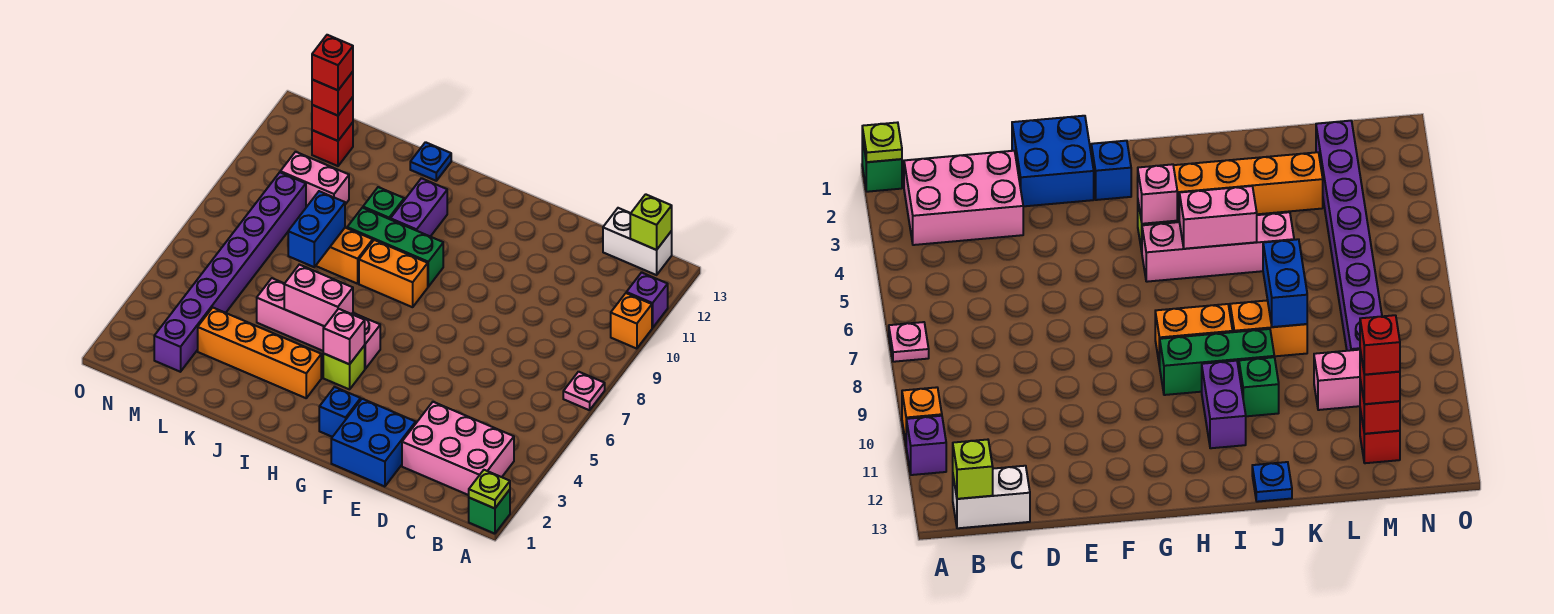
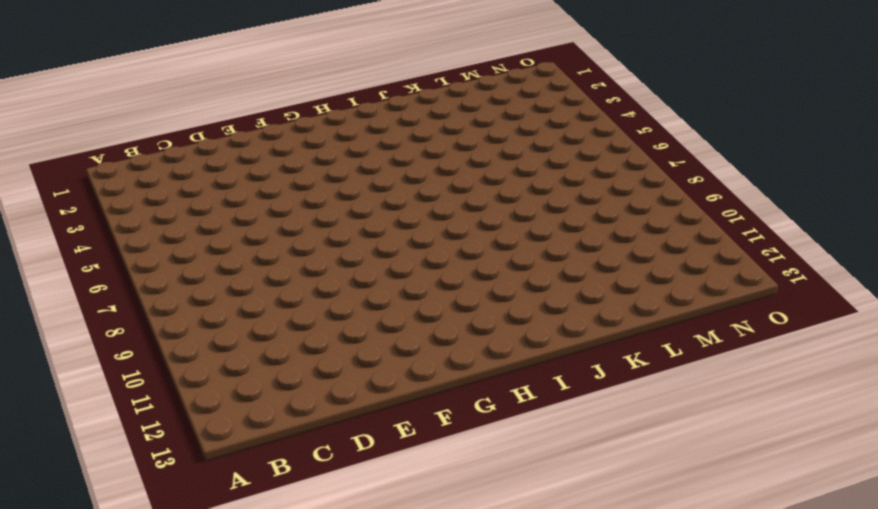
none -> green brick A1 level 1
none -> pink plate A7 level 1
none -> orange brick A10 level 1

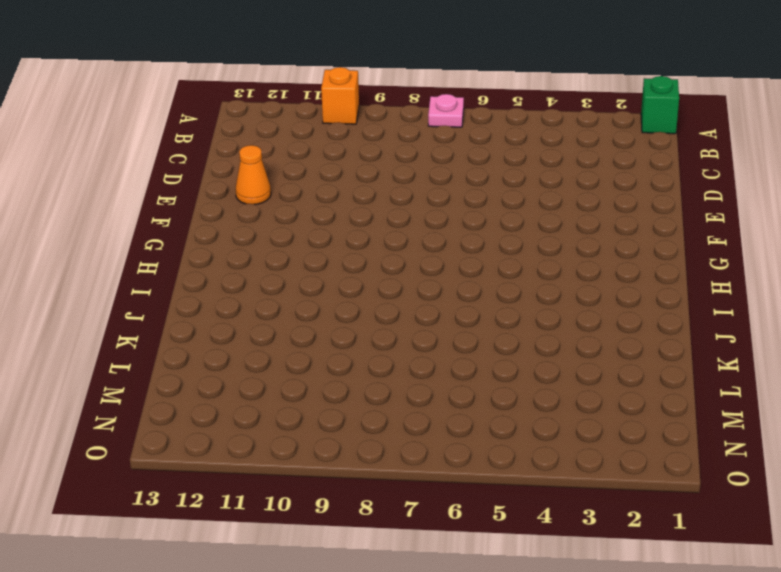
orange cone E12 level 1 -> none
none -> purple brick A11 level 1
none -> pink brick B2:D3 level 1
none -> white brick B13:C13 level 1

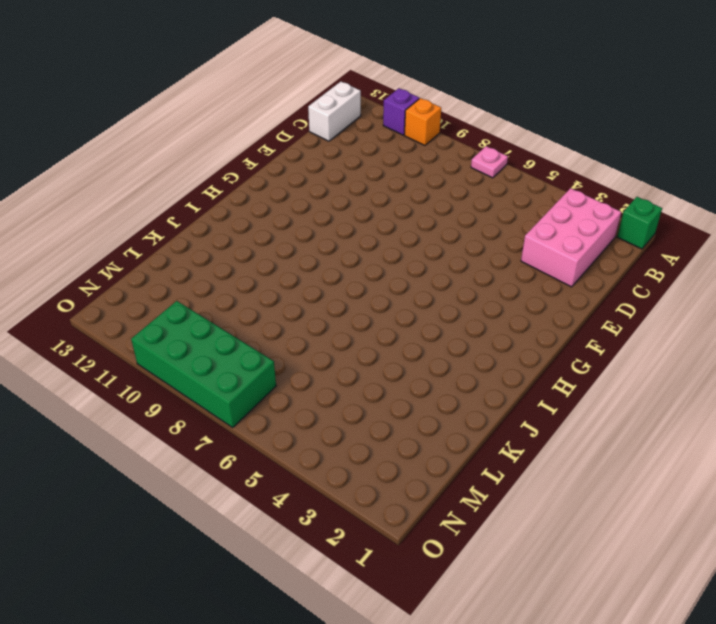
green brick N7:O10 level 1 -> none
none -> blue brick E1:F2 level 1
none -> blue brick G2 level 1
none -> lime brick H4 level 1

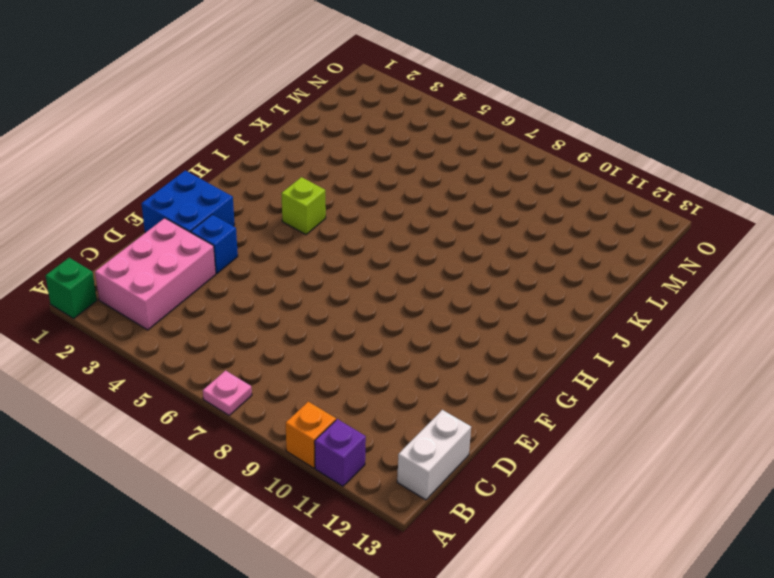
blue brick E3 level 1 -> blue brick G2 level 1
none -> pink brick H5:K5 level 1
none -> orange brick H8:I8 level 1
none -> green brick H9:J9 level 1

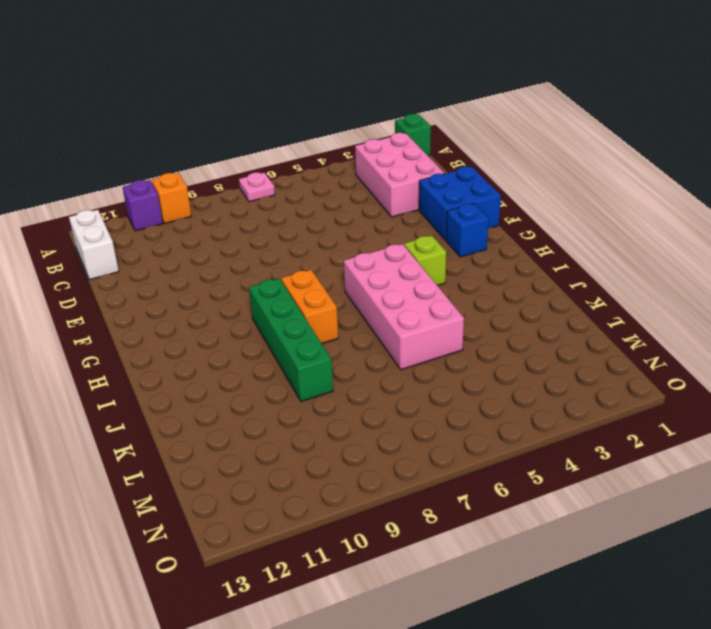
pink brick H5:K6 level 1 -> pink brick H5:K5 level 1
green brick H9:K9 level 1 -> green brick H9:J9 level 1
none -> orange brick I3:L3 level 1
none -> purple brick I10:I11 level 1
none -> orange brick J8:K8 level 1

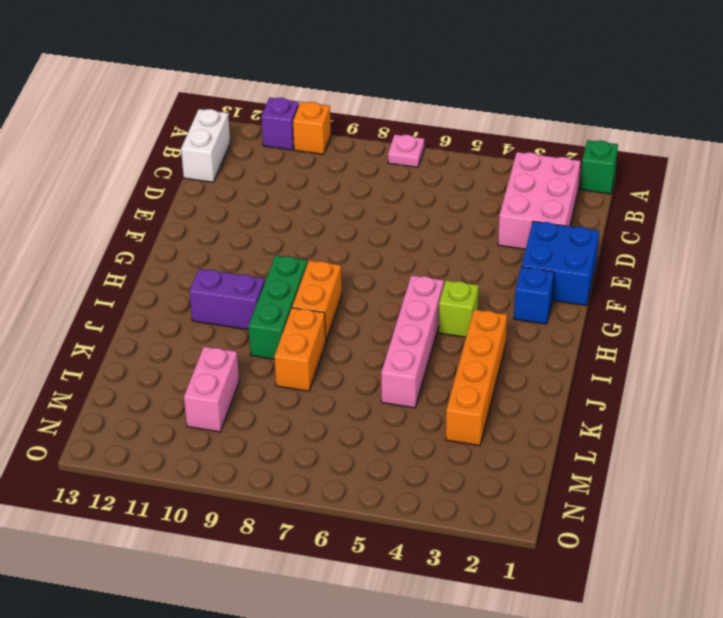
none -> green brick J10 level 1
none -> blue plate J13 level 1
none -> purple brick M2:M9 level 1

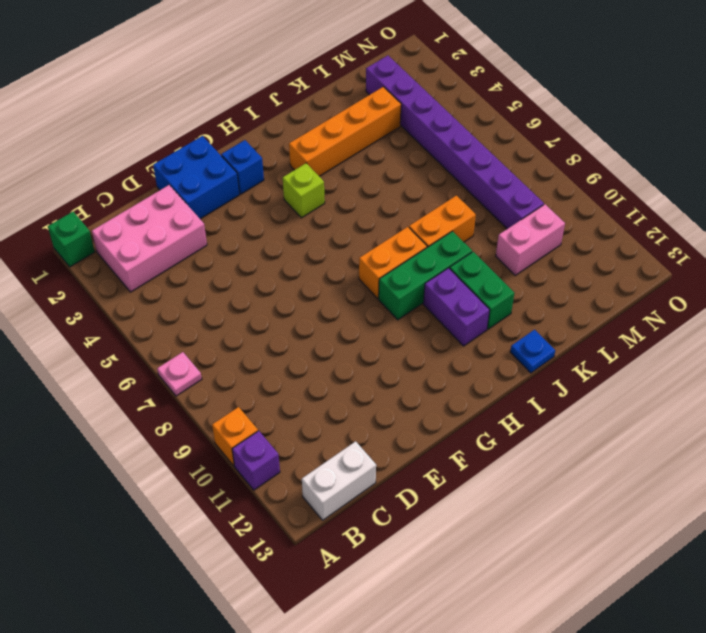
green brick J10:J11 level 1 -> green brick J10 level 1
none -> pink brick H5:K5 level 1
none -> red brick M12 level 1
none -> lime plate A1 level 2

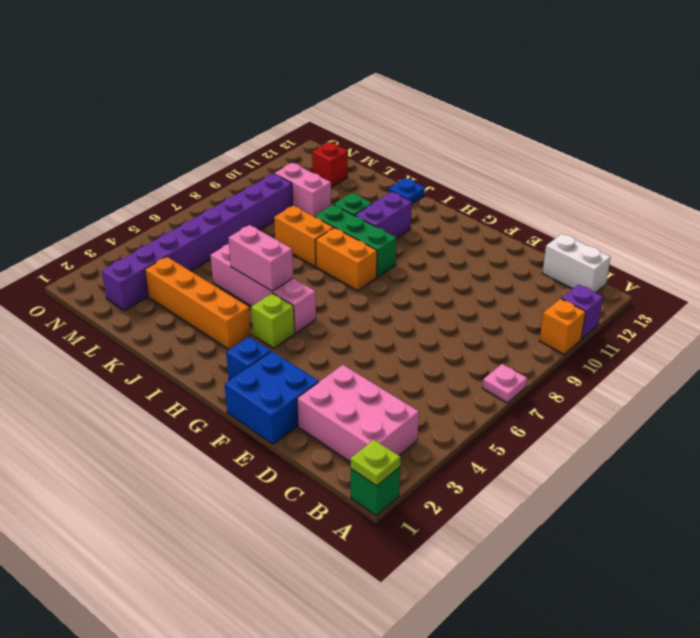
none -> lime brick B13 level 2
none -> pink brick H4 level 2
none -> blue brick K7:K8 level 2

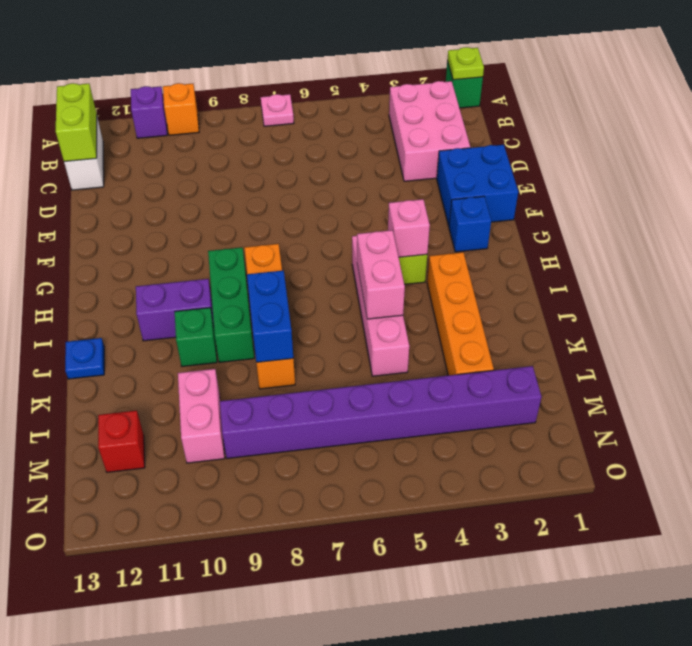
lime brick B13:C13 level 2 -> lime brick B13 level 2
blue brick J8:K8 level 2 -> blue brick K7:K8 level 2
none -> red brick M12 level 2
none -> red brick M12 level 3
none -> red brick M12 level 4

